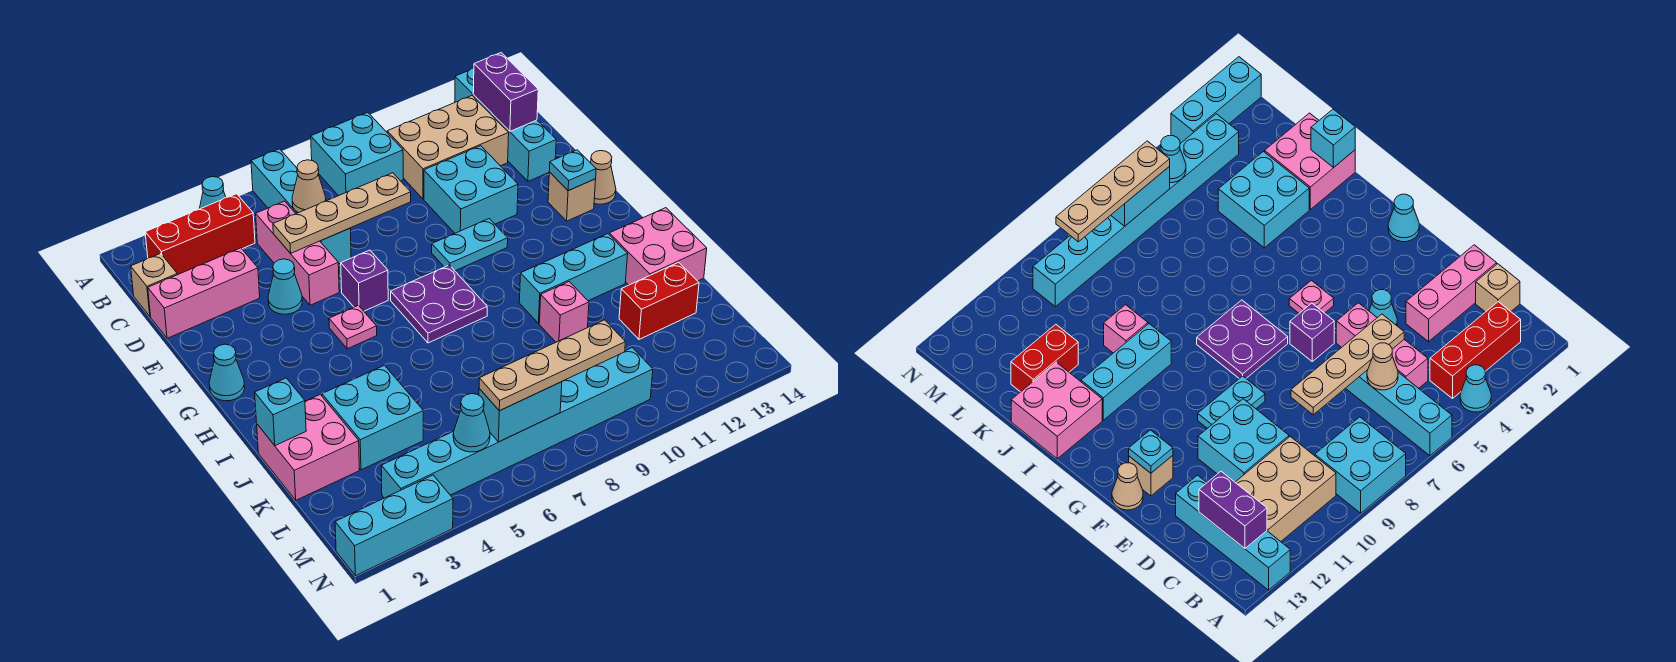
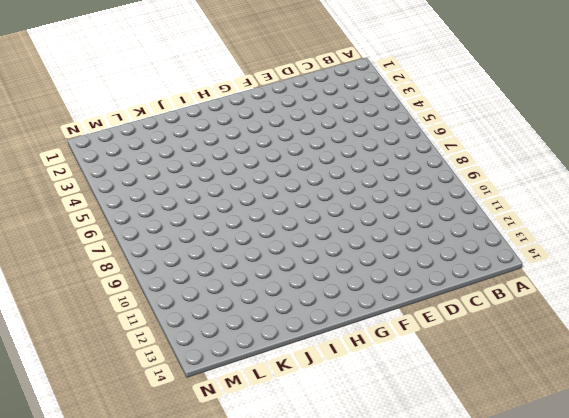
none -> cyan cone A4 level 1
none -> cyan brick A6:D6 level 1
none -> cyan brick A8:B9 level 1
none -> cyan brick A13:D13 level 1

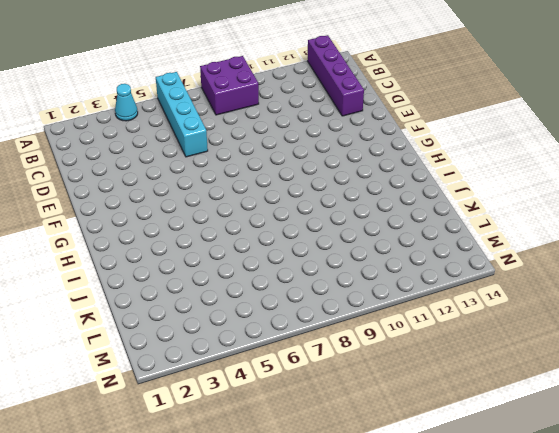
purple brick A8:B9 level 1 -> cyan brick A8:B9 level 1
purple brick A13:D13 level 1 -> cyan brick A13:D13 level 1
none -> red brick B2:B4 level 1
none -> tan brick B10:C12 level 1
none -> tan brick C1 level 1
none -> pink brick C5:E5 level 1

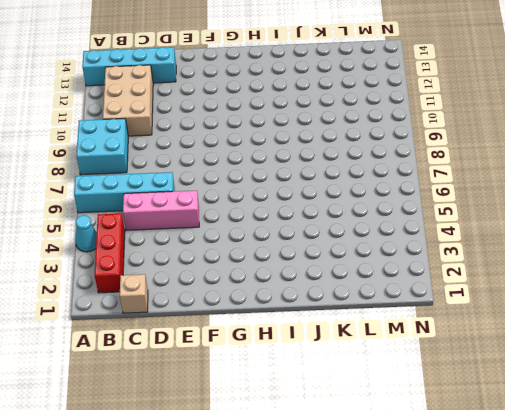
none -> pink brick D1:D3 level 1
none -> cyan brick D10:E11 level 1
none -> cyan cone E4 level 1
none -> purple brick F6 level 1

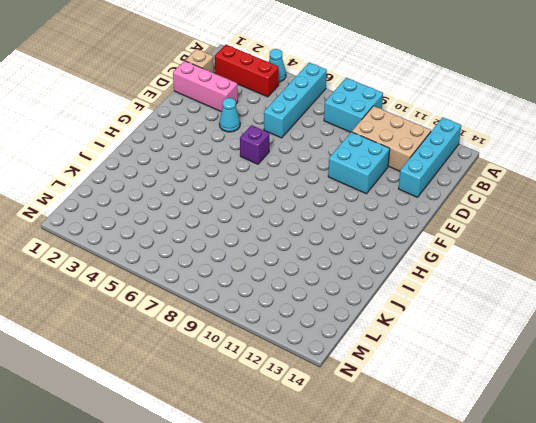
none -> pink brick C5:E5 level 1
none -> cyan plate F9:F10 level 1
none -> tan brick F13 level 1
none -> tan cone F14 level 1

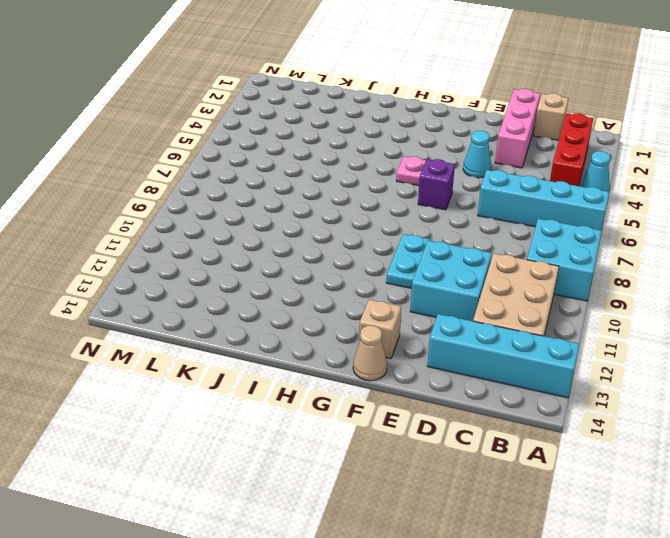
none -> pink brick C5:E5 level 1
none -> cyan cone G1 level 1
none -> purple plate G7:H8 level 1
none -> cyan brick I10:I12 level 1

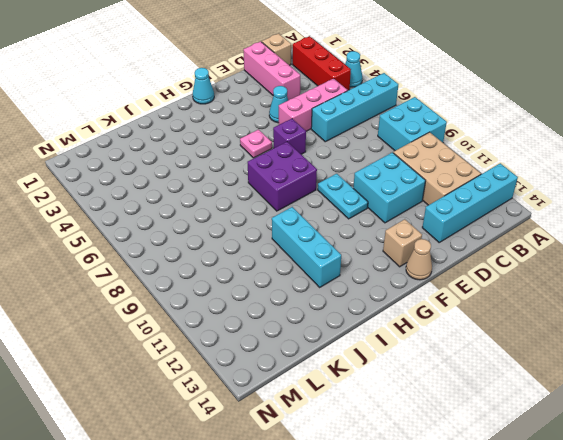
purple brick G7:H8 level 1 -> purple plate G7:H8 level 1
none -> pink brick I13:J14 level 1
none -> pink brick J1:K2 level 1
none -> cyan brick J3:K4 level 1
none -> pink brick J10 level 1

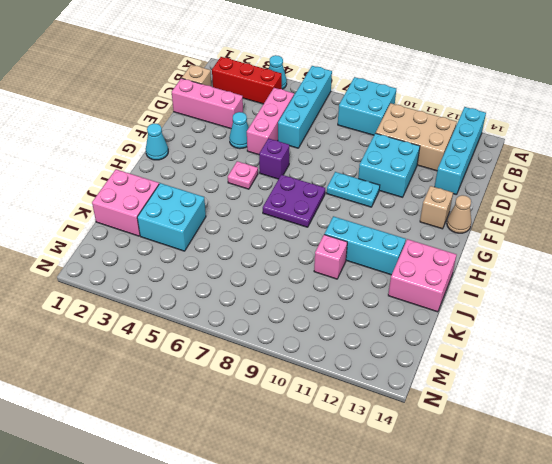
none -> red brick K12:K13 level 1
none -> cyan brick M3:M10 level 1
none -> cyan brick N1:N3 level 1
none -> purple brick B13:C13 level 2

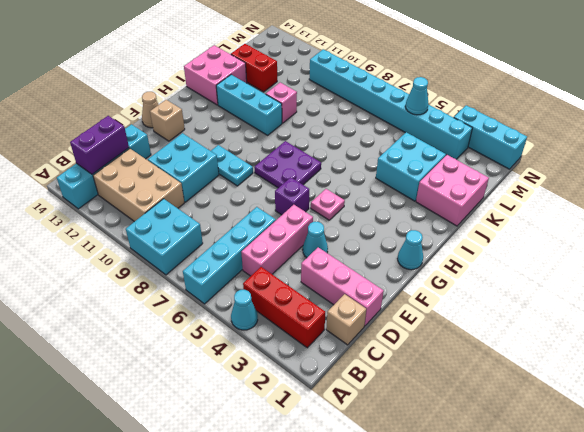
none -> tan cone C6 level 2
none -> tan plate D5:D8 level 2
none -> cyan plate F13 level 2
none -> cyan brick J1 level 2

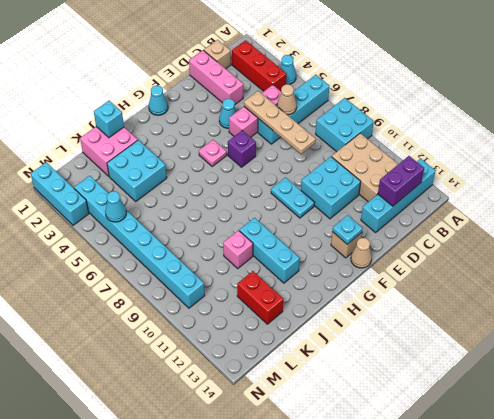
none -> purple plate G7:H8 level 1
none -> pink brick I13:J14 level 1
none -> cyan brick M6:M7 level 2
none -> tan plate M6:M9 level 3

